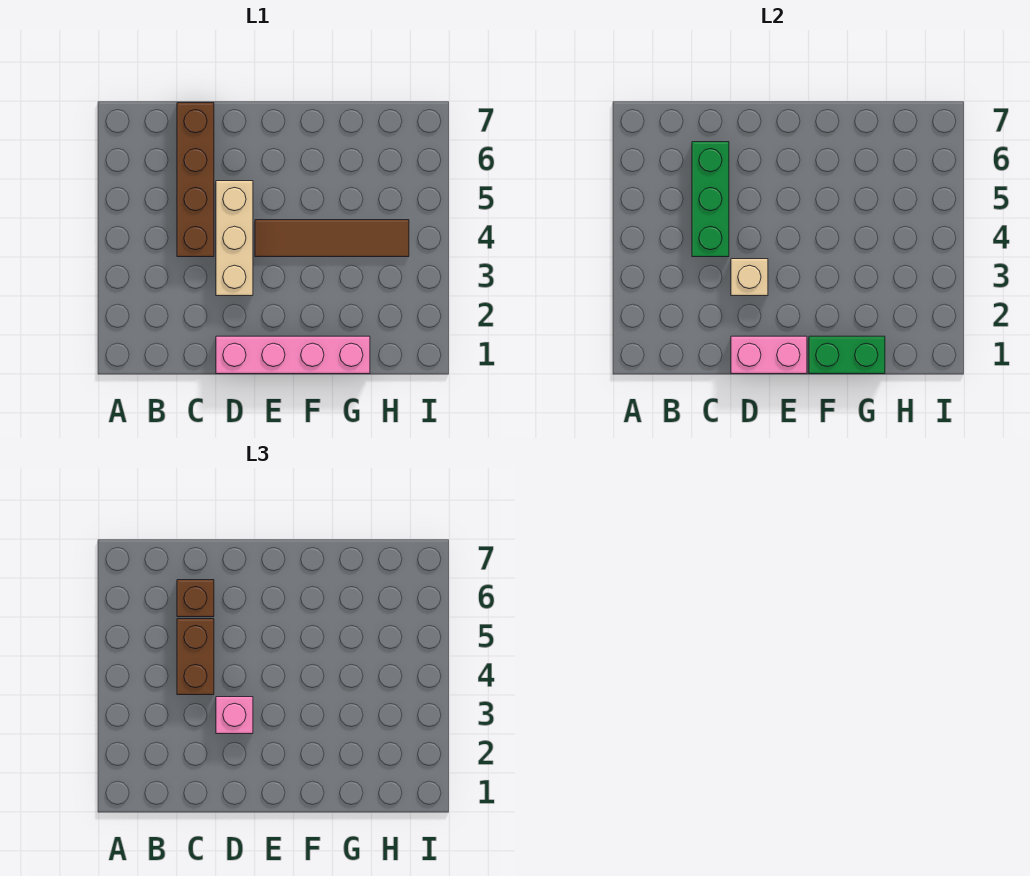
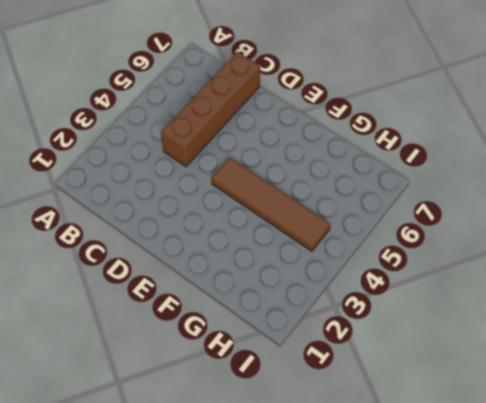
none -> pink brick D1:G1 level 1
none -> tan brick D3:D5 level 1

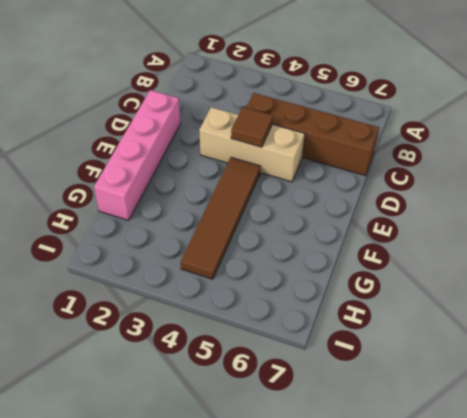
brown tile D4 level 2 -> none
none -> green brick C4:C6 level 2
none -> pink brick D1:E1 level 2

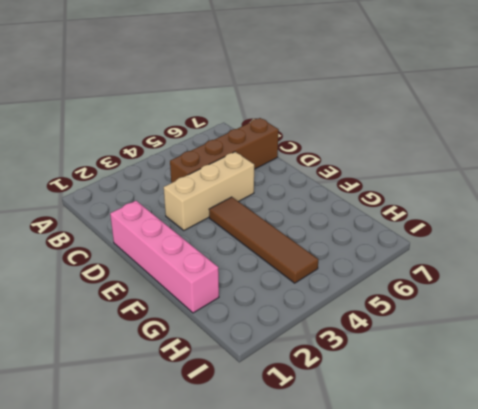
none -> green brick C4:C6 level 2
none -> pink brick D1:E1 level 2

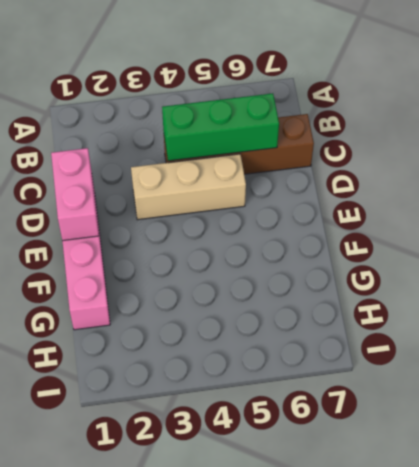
none -> brown tile E4:H4 level 1
none -> tan brick D3 level 2

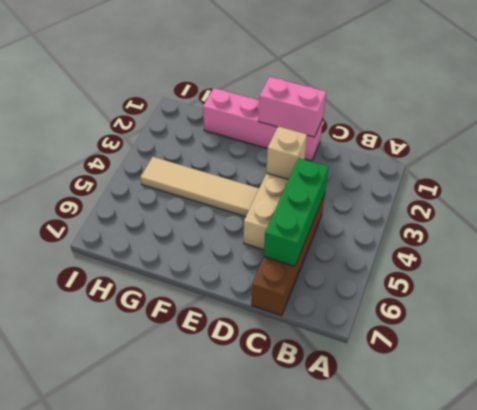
tan tile E4:H4 level 1 -> brown tile E4:H4 level 1
none -> green brick F1:G1 level 2
none -> brown brick C4:C5 level 3

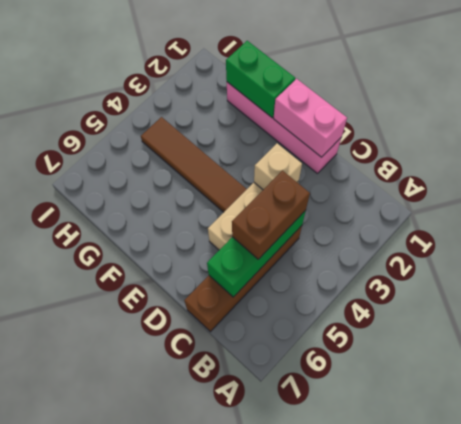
none -> brown brick C6 level 3
none -> pink brick D3 level 3

